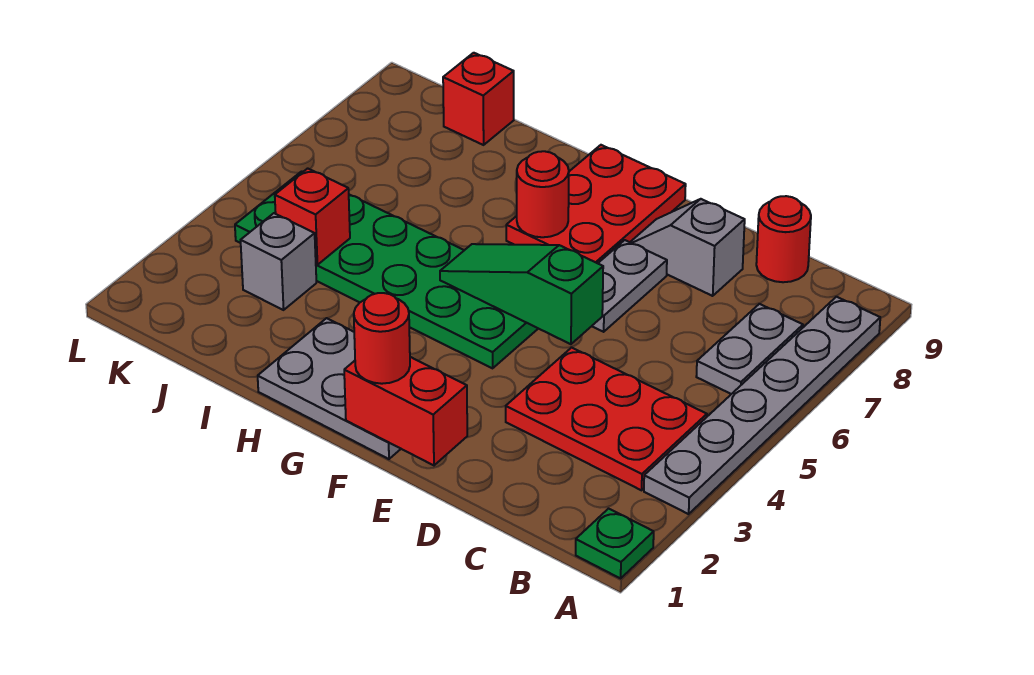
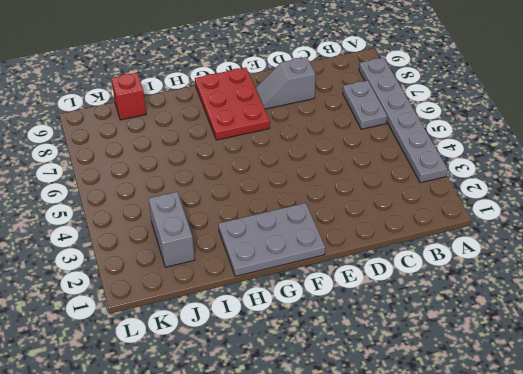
grey brick J2:J3 level 1 -> grey brick J3 level 1
none -> green plate A1 level 1
none -> red plate B3:D4 level 1
none -> red round brick C9 level 1

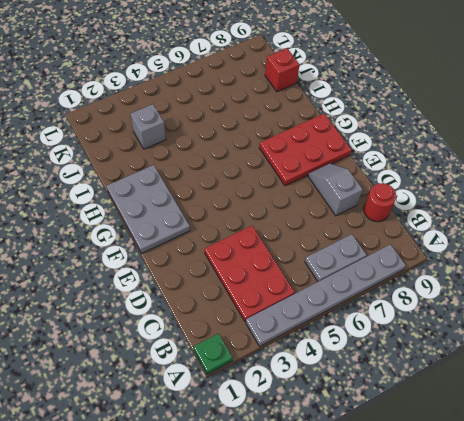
none -> grey plate E6:E7 level 1
none -> green plate F4:K5 level 1
none -> red brick E1:F1 level 2

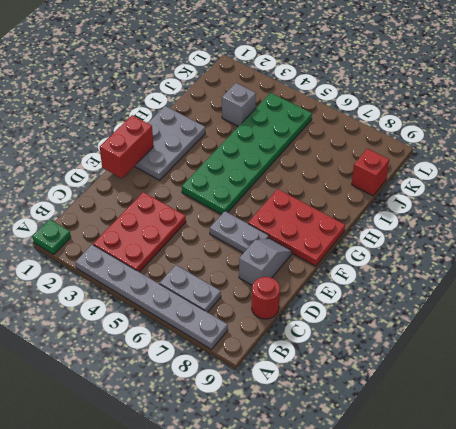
none -> green slope E5:G5 level 2 top E
none -> red round brick G7 level 2
none -> red brick J4 level 2

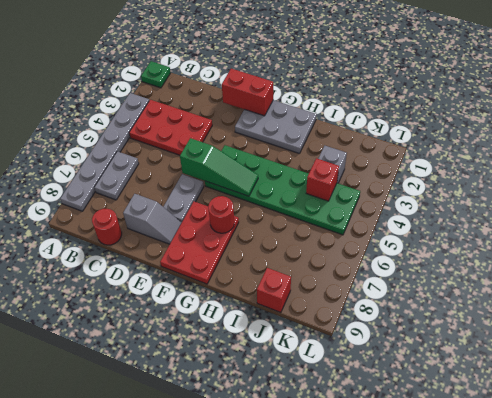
none -> red round brick F1 level 3

